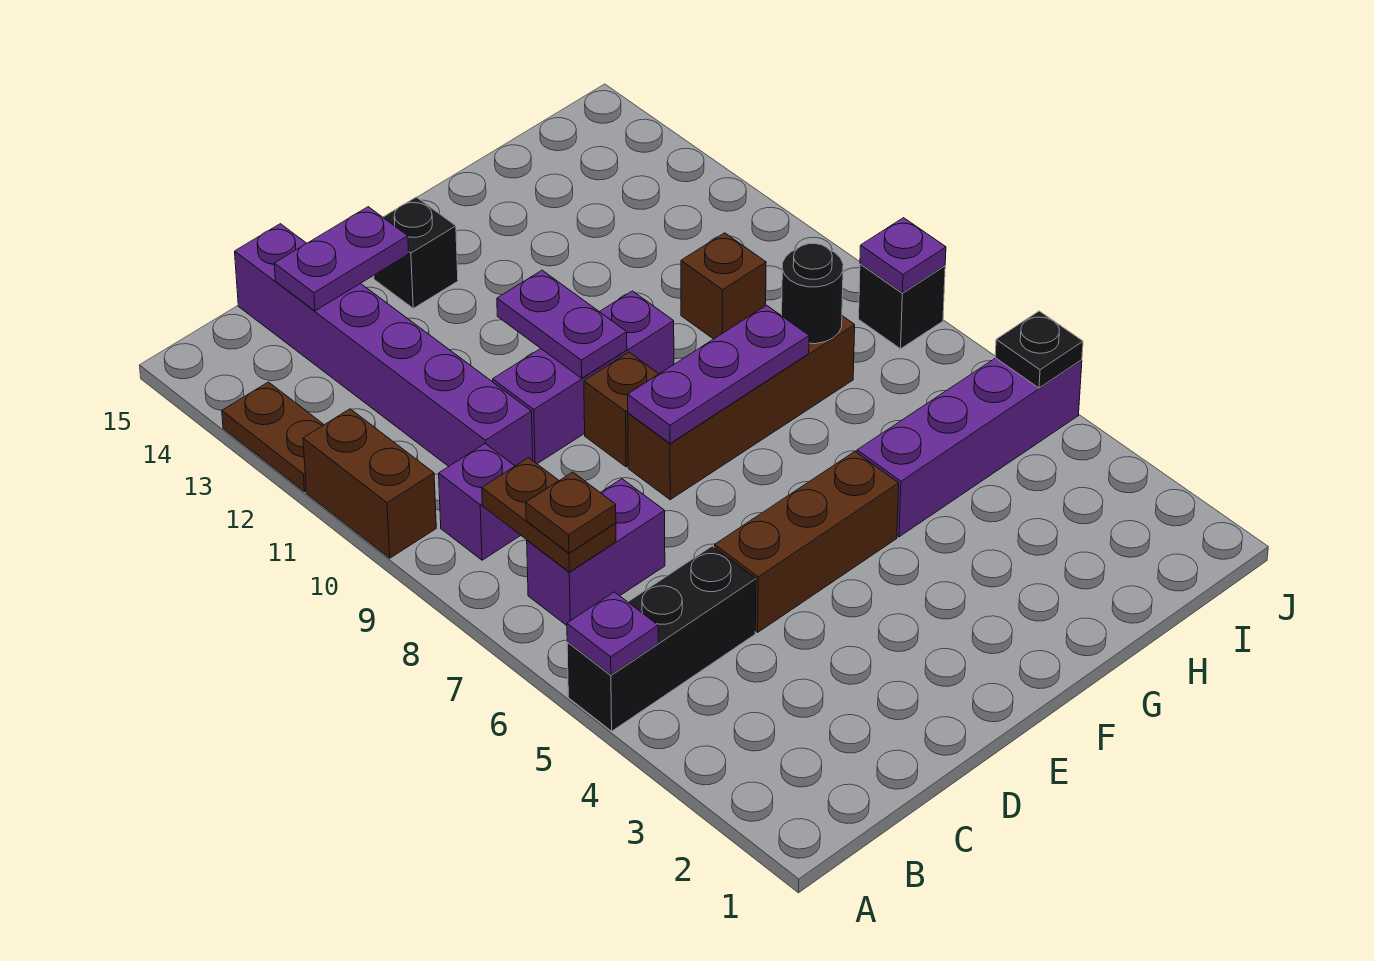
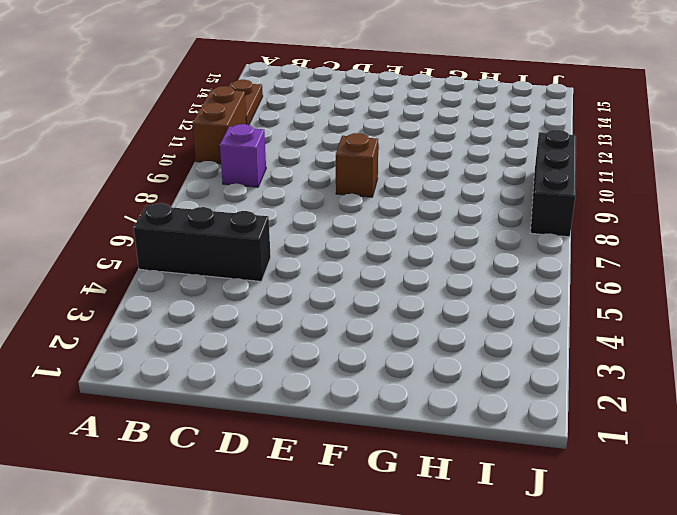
black brick J8:J10 level 1 -> black brick J8 level 1
none -> purple brick B7:C7 level 1
none -> purple brick C10:C15 level 1
none -> brown brick D5:F5 level 1

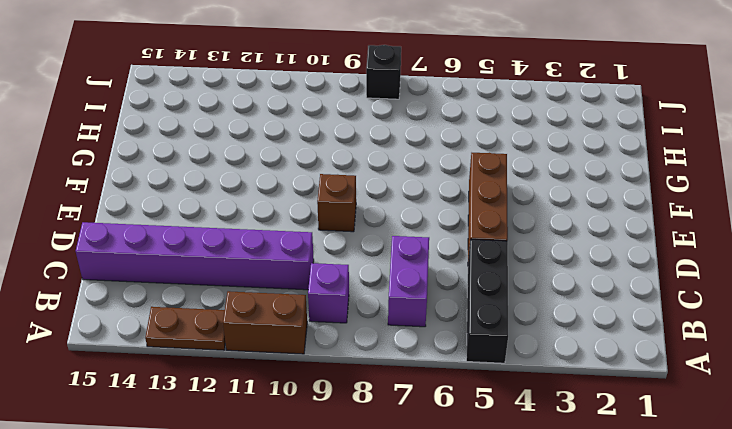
none -> purple brick D10:F10 level 1
none -> brown brick E8:H8 level 1
none -> black brick E14 level 1

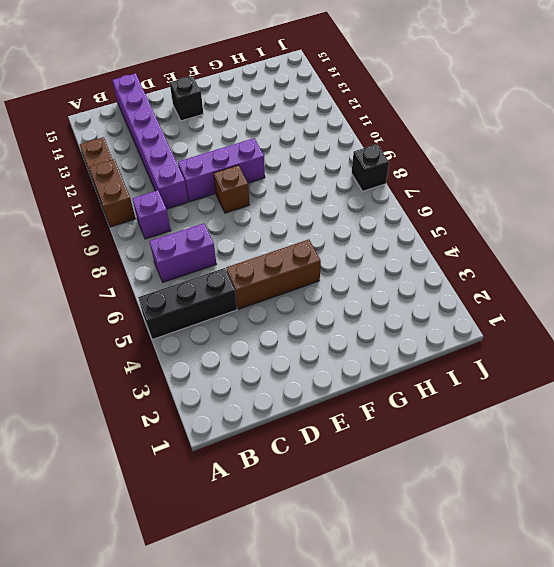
none -> brown brick E8:H8 level 1
none -> purple brick G5:J5 level 1
none -> brown brick H10 level 1

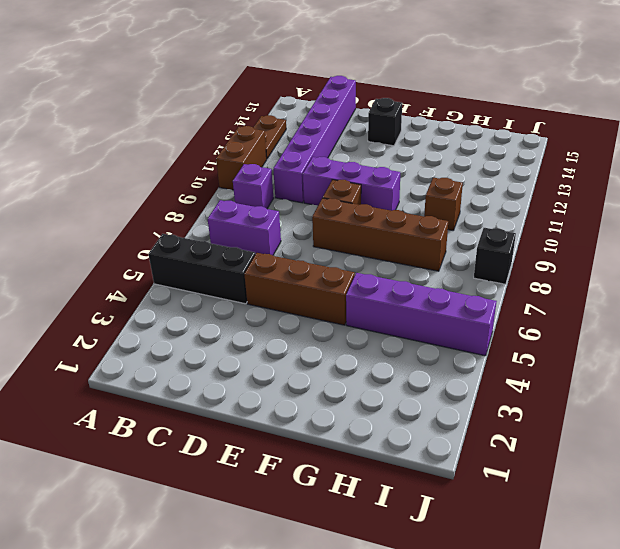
none -> purple plate A5 level 2
none -> brown plate B7:B8 level 2
none -> purple plate C14:D14 level 2

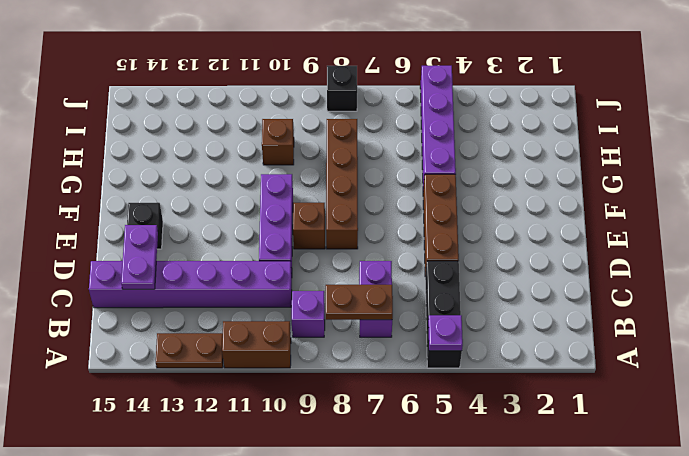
none -> purple plate E8:G8 level 2
none -> purple plate E10:E11 level 2
none -> black round brick H8 level 2

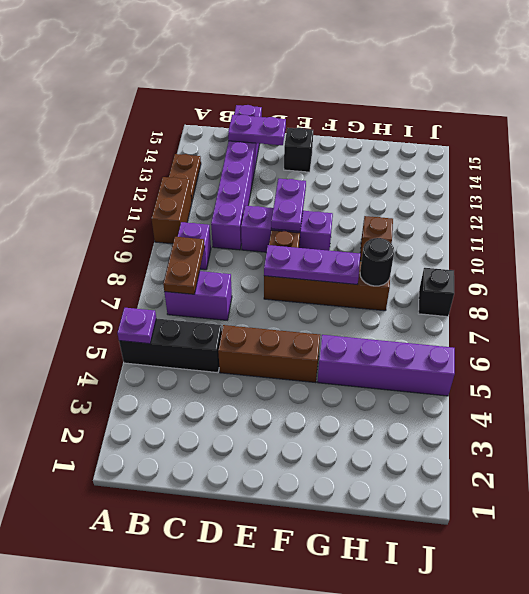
none -> black plate J5 level 2
none -> purple plate J8 level 2
none -> brown plate B7 level 3

